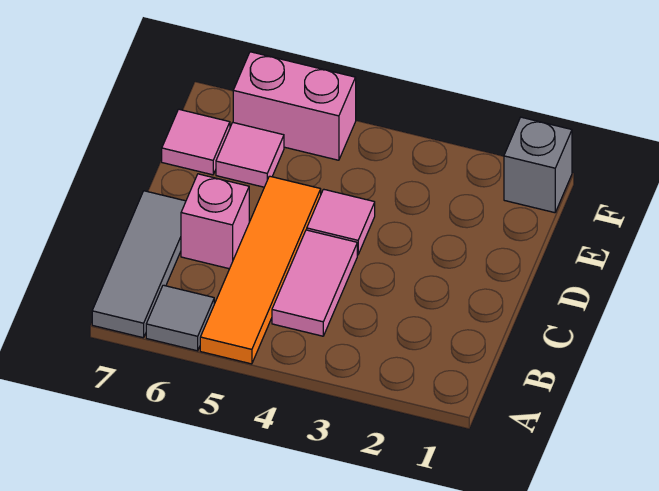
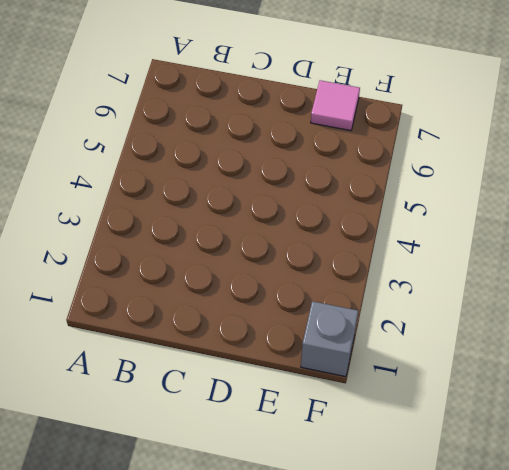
none -> orange tile A5:D5 level 1
none -> grey tile A6 level 1

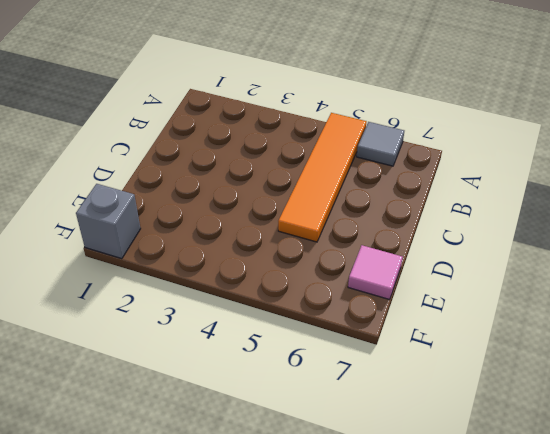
none -> grey tile A7:C7 level 1
none -> pink tile B4:C4 level 1

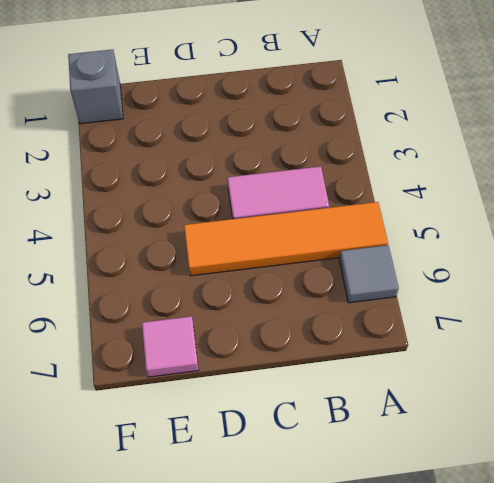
none -> grey tile A7:C7 level 1
none -> pink brick C6 level 1

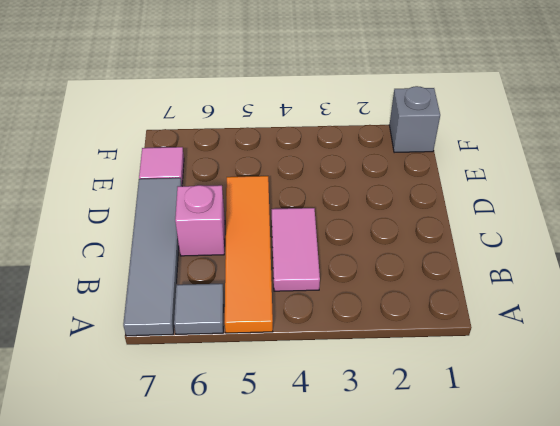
grey tile A7:D7 level 1 -> grey tile A7:C7 level 1
none -> pink tile D4 level 1
none -> pink tile E6 level 1

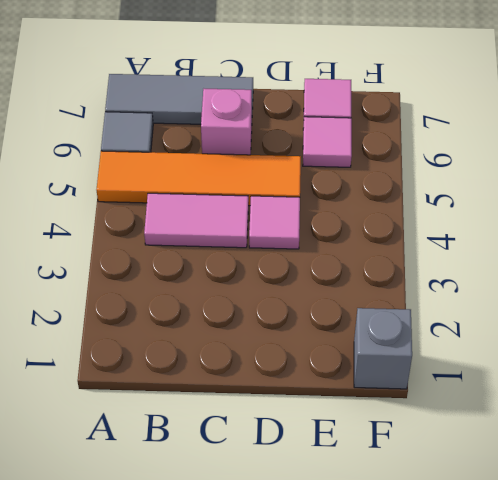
none -> pink brick F5:F6 level 1

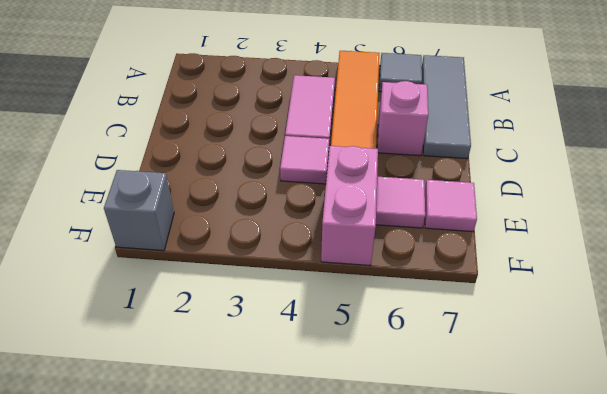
pink brick E5:F5 level 1 -> pink brick F5:F6 level 1

